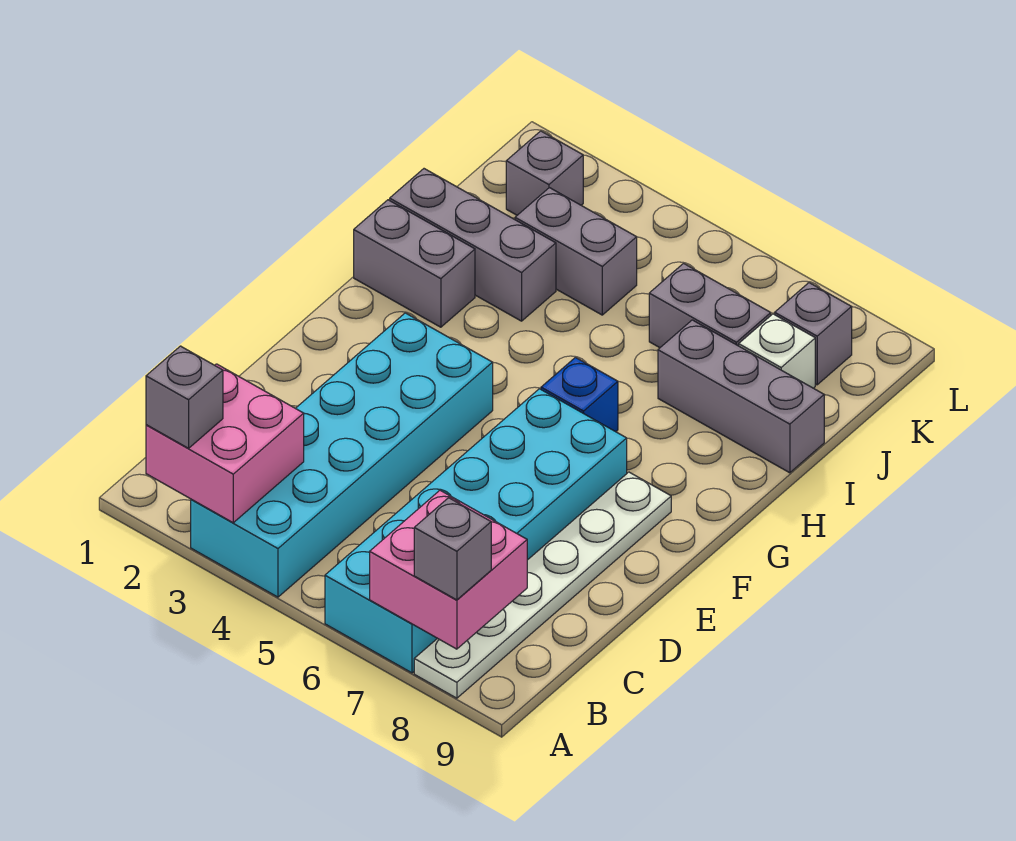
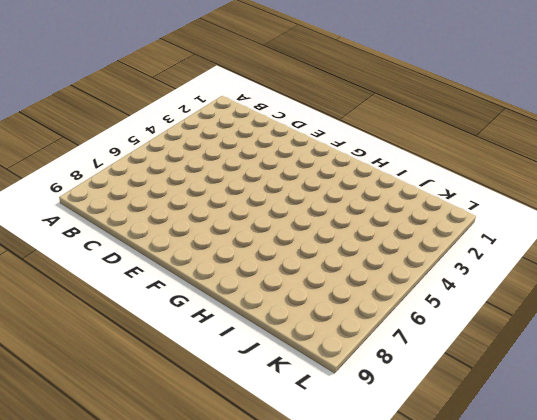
none -> cyan brick A3:F4 level 1
none -> cyan brick A6:F7 level 1
none -> white plate A8:F8 level 1

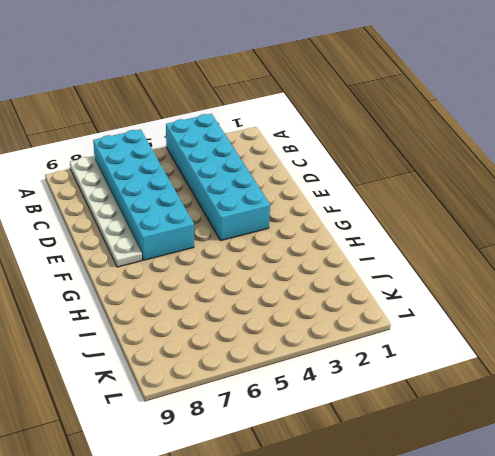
none -> blue brick G6 level 1
none -> grey brick H1:H2 level 1
none -> grey brick I1:I3 level 1

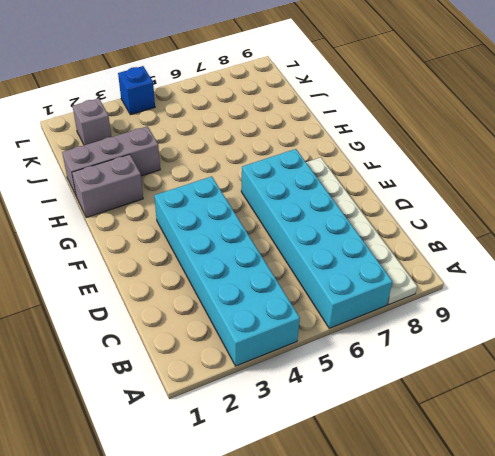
blue brick L4 level 1 -> blue brick G6 level 1
none -> grey brick I7:I9 level 1
none -> grey brick J3:J4 level 1
none -> grey brick J6:J7 level 1

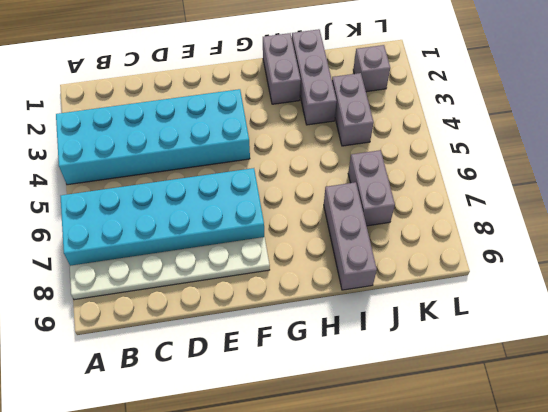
none -> blue brick G6 level 1
none -> white brick J8 level 1
none -> grey brick K8 level 1

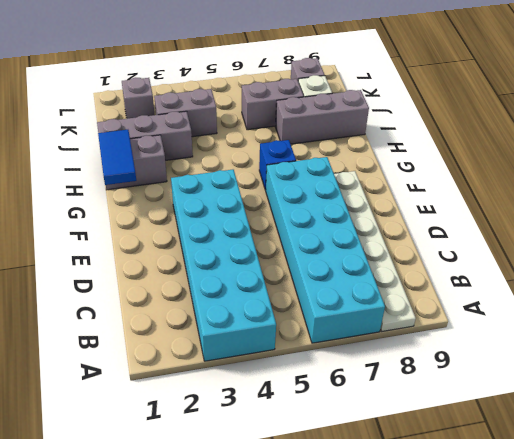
blue tile G1:H1 level 2 -> none
none -> pink brick A2:B3 level 2
none -> pink brick A7:B8 level 2
none -> grey brick A2 level 3

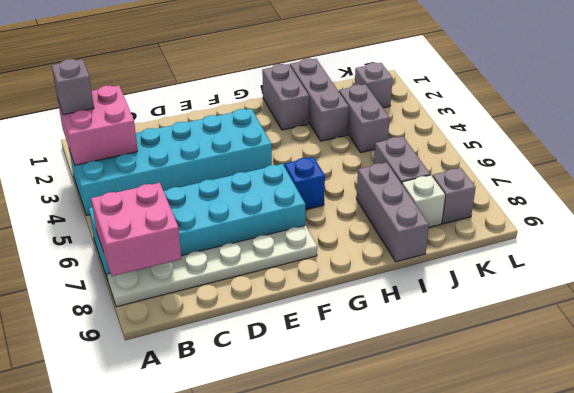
none -> grey brick A8 level 3

